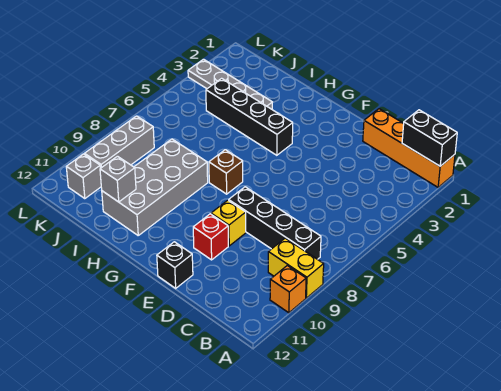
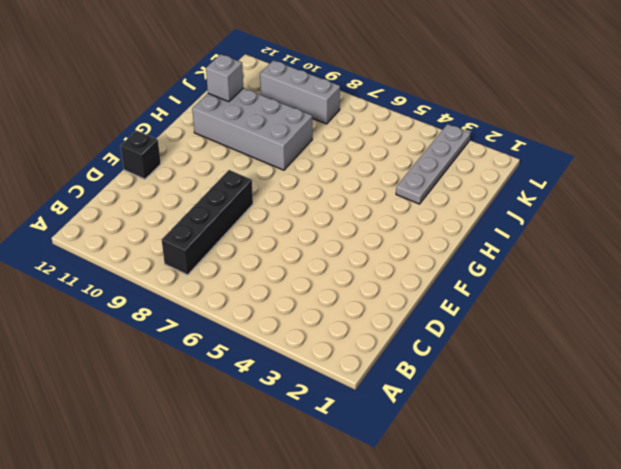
none -> orange brick A1:D1 level 1
none -> yellow brick A9:B9 level 1
none -> orange brick A10 level 1

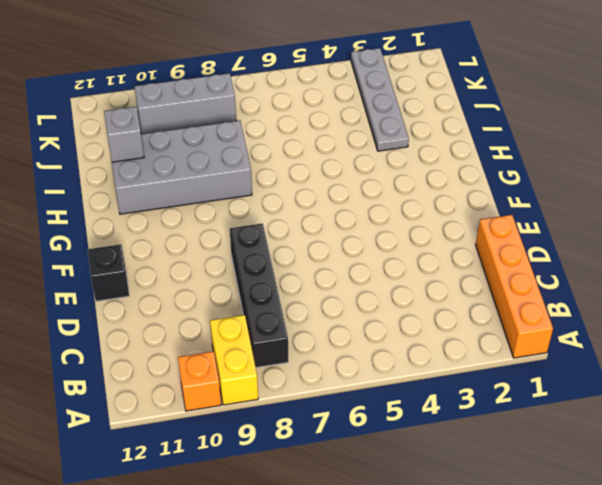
none -> yellow brick E9 level 1
none -> red brick E10 level 1
none -> black brick G4:J4 level 1

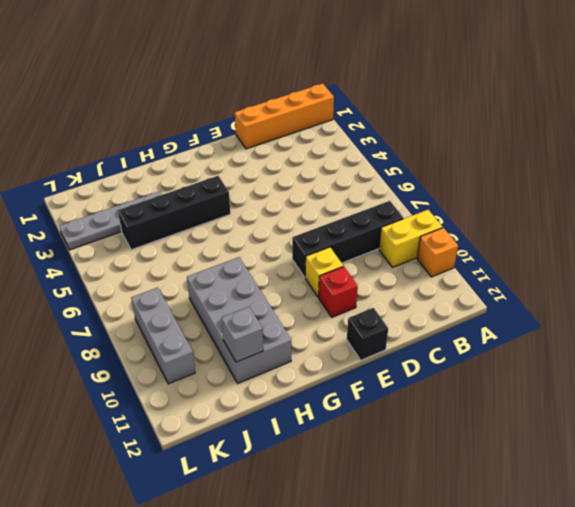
none -> brown brick G7 level 1
none -> grey brick K11 level 1
none -> black brick A1:B1 level 2

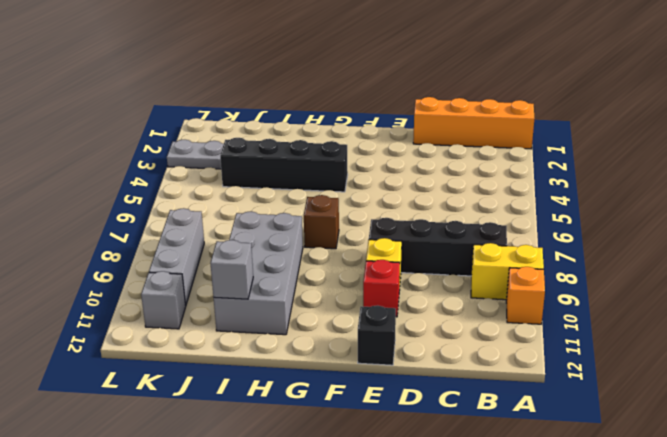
none -> black brick A1:B1 level 2

